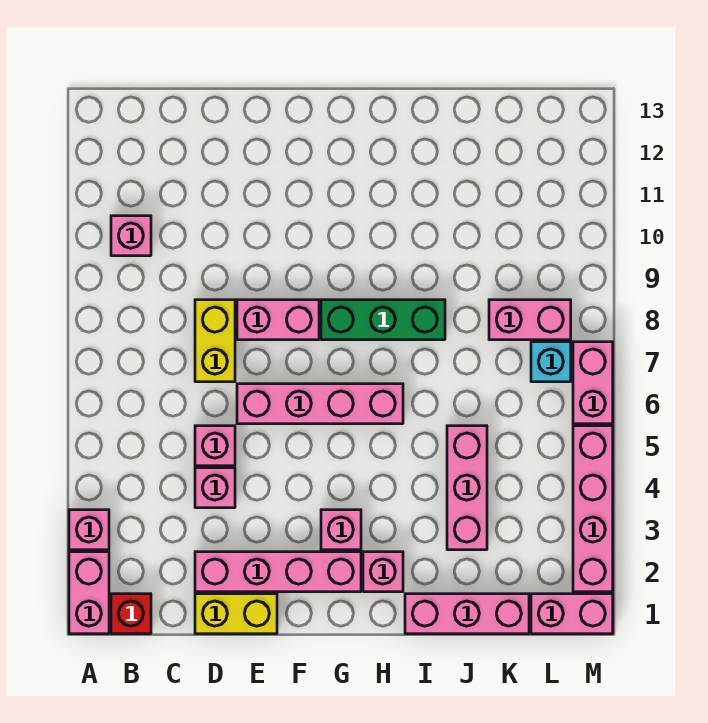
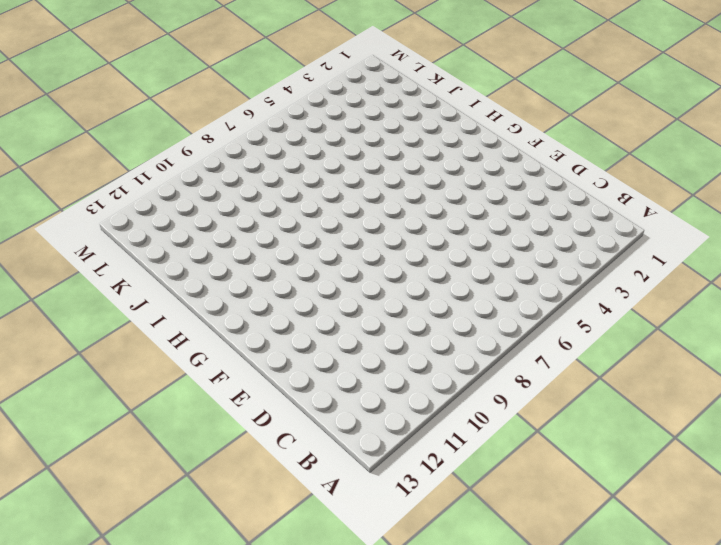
none -> pink brick A1:A2 level 1
none -> pink brick A3 level 1
none -> red brick B1 level 1

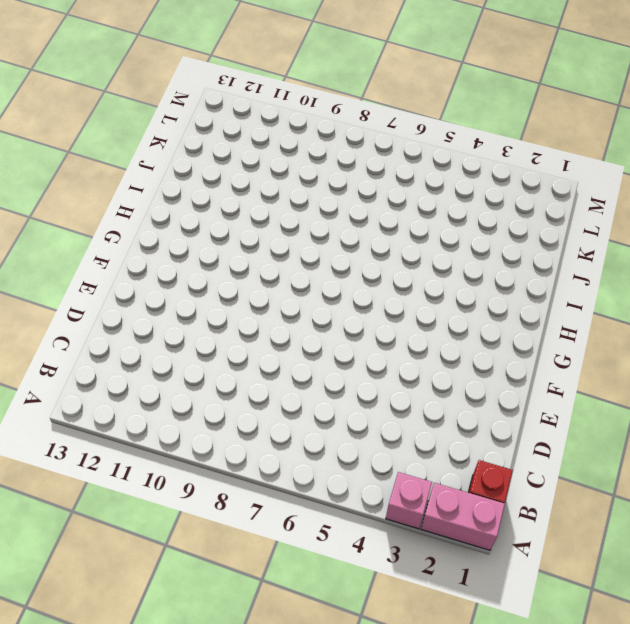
none -> pink brick B10 level 1
none -> yellow brick D1:E1 level 1
none -> pink brick D2:G2 level 1

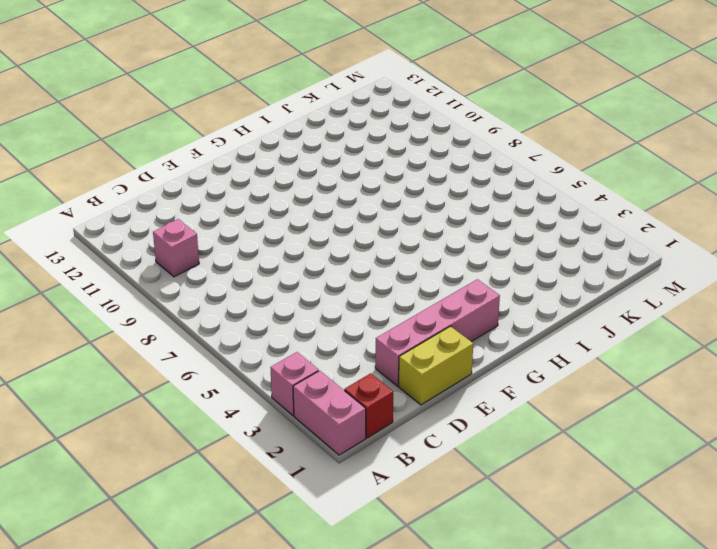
none -> pink brick D4 level 1
none -> pink brick D5 level 1
none -> yellow brick D7:D8 level 1

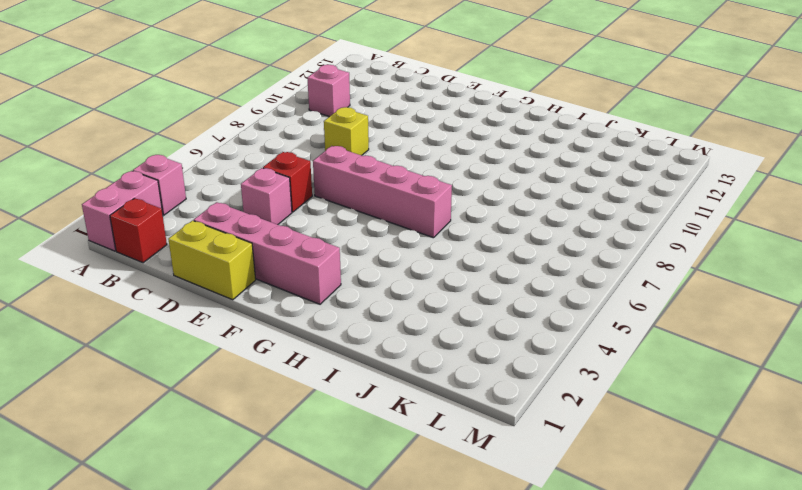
red brick D5 level 1 -> pink brick D5 level 1
yellow brick D8 level 1 -> yellow brick D7:D8 level 1
none -> pink brick E8:F8 level 1
none -> pink brick G3 level 1
none -> green brick G8:I8 level 1

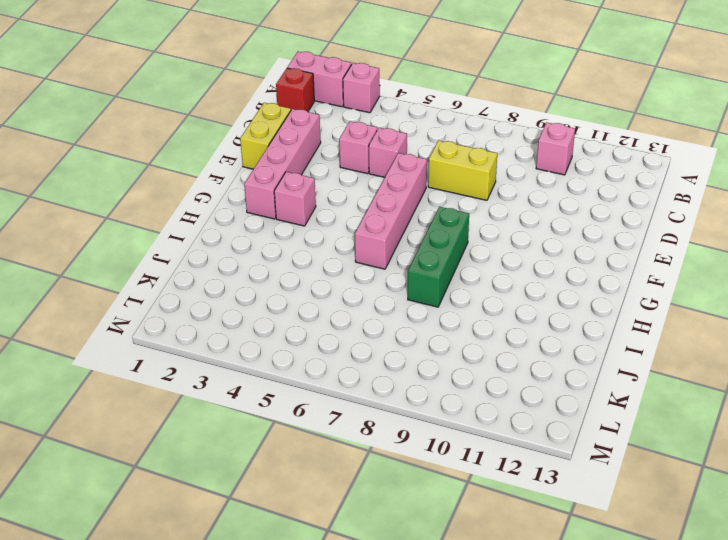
none -> pink brick E8:F8 level 1
none -> pink brick H2 level 1
none -> pink brick I1:K1 level 1

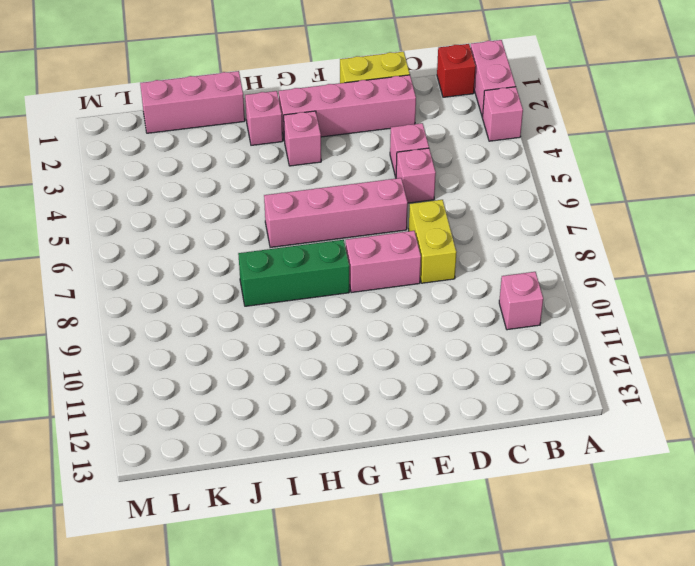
none -> pink brick J3:J5 level 1
none -> pink brick K8:L8 level 1
none -> pink brick L1:M1 level 1

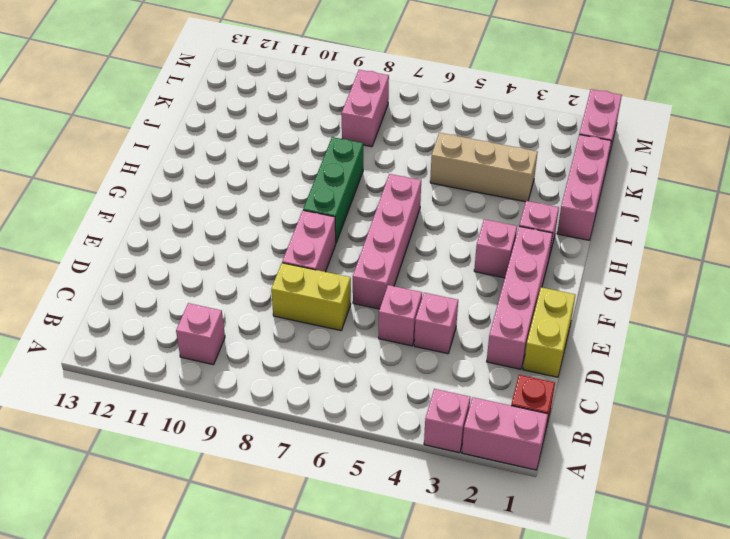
tan brick J3:J5 level 1 -> pink brick J3:J5 level 1
none -> cyan brick L7 level 1
none -> pink brick M2:M5 level 1
none -> pink brick M6:M7 level 1

